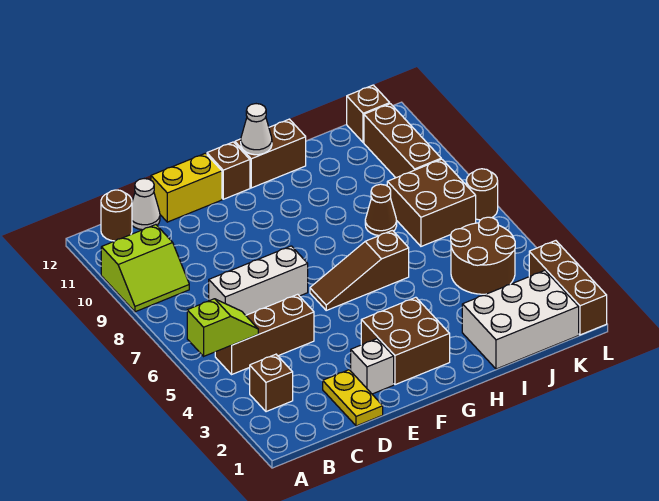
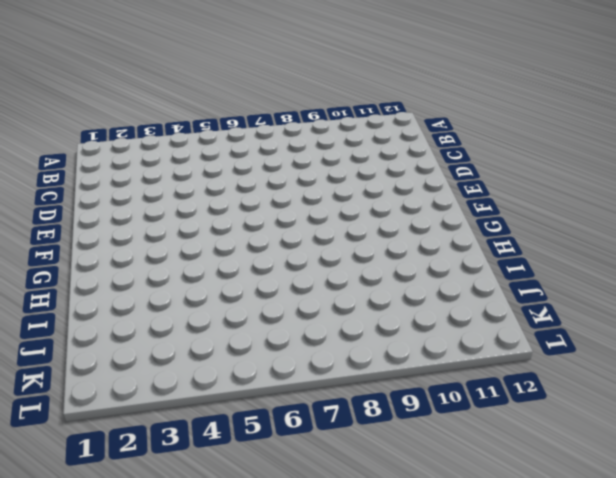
none -> lime slope A9:B10 level 1 top 10
none -> brown brick B3 level 1
none -> brown brick B5:D5 level 1

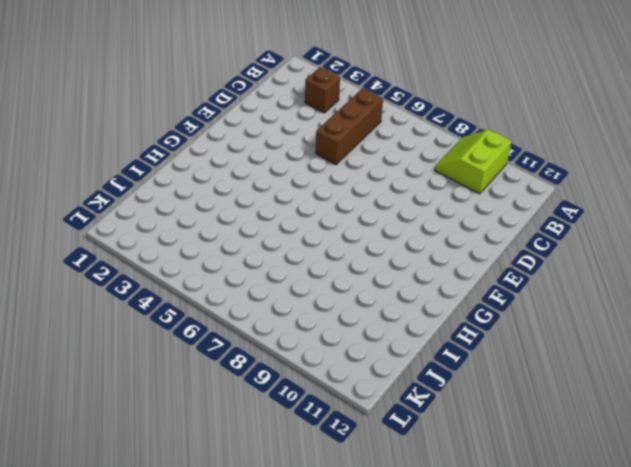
none -> brown round brick B12 level 1
none -> white brick C7:E7 level 1
none -> white cone C12 level 1

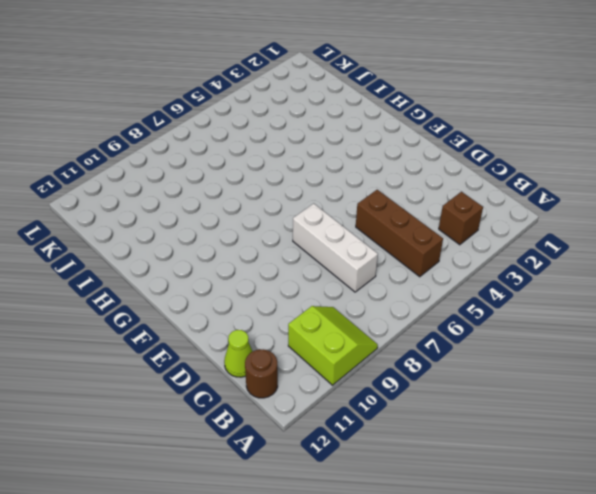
lime cone C12 level 1 -> white cone C12 level 1
none -> yellow plate D1:D2 level 1
none -> yellow brick D12:E12 level 1
none -> white brick E2 level 1

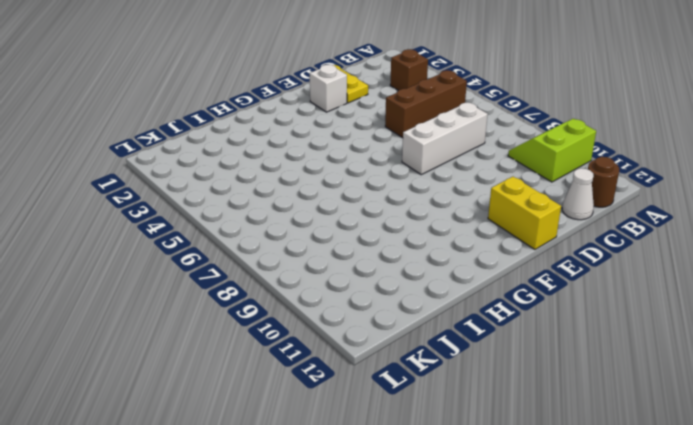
yellow brick E11:E12 level 1 -> yellow brick D12:E12 level 1
none -> brown brick F2:G3 level 1
none -> brown slope F6:H6 level 1 top H
none -> brown brick F12 level 1

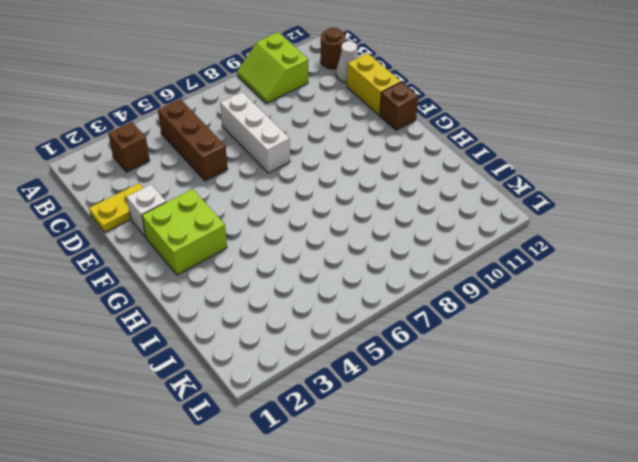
lime brick F2:G3 level 1 -> brown brick F2:G3 level 1
none -> brown slope F6:H6 level 1 top H
none -> brown brick G12:H12 level 1
none -> white brick I1:K2 level 1

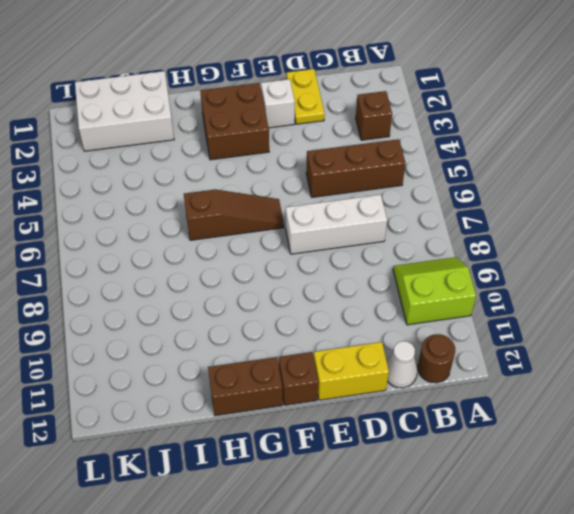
none -> brown cone I8 level 1
none -> brown round brick J4:K5 level 1
none -> brown brick J7:K8 level 1

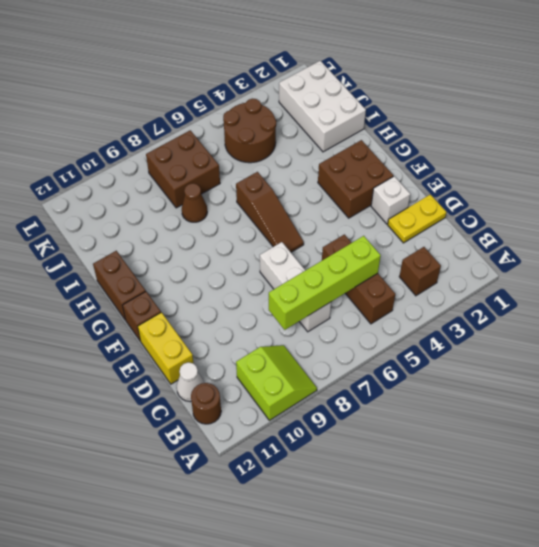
lime brick C5:C8 level 2 -> none
none -> brown brick K9:K11 level 1
none -> brown brick K12 level 1
none -> brown brick L1:L3 level 1

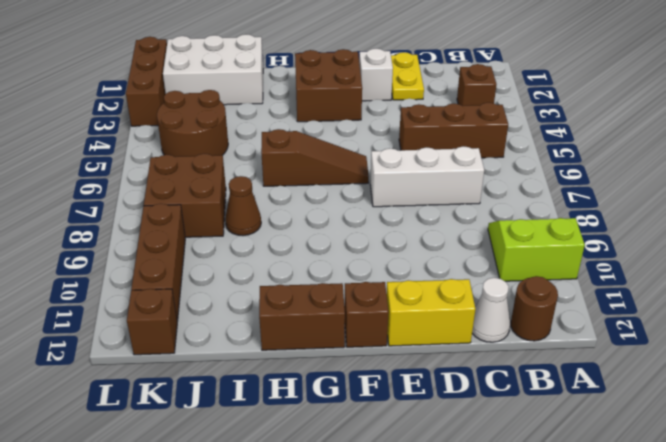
none -> brown round brick L7 level 1
none -> lime slope A5:B5 level 2 top A
none -> white cone G12 level 2

